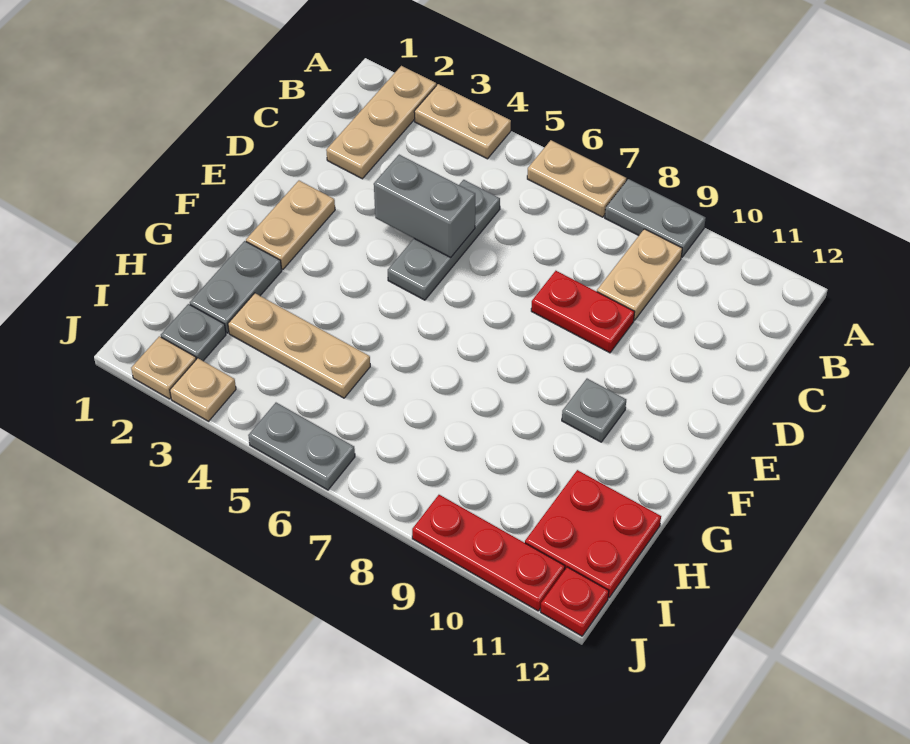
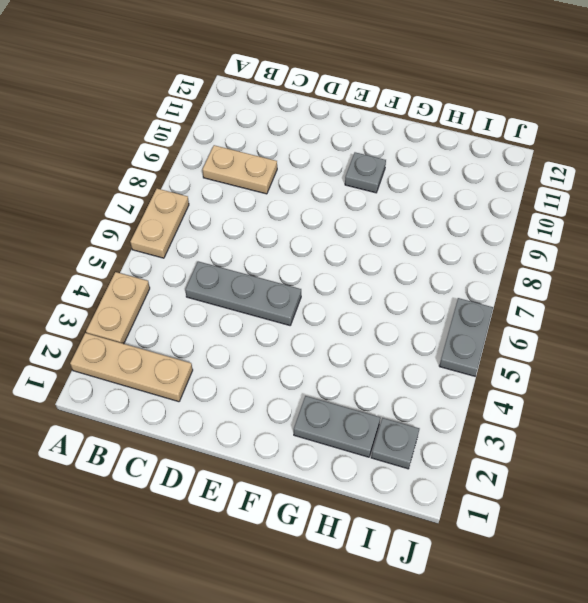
none -> grey plate A8:A9 level 1
none -> red plate D8:D9 level 1
none -> tan plate E2:F2 level 1

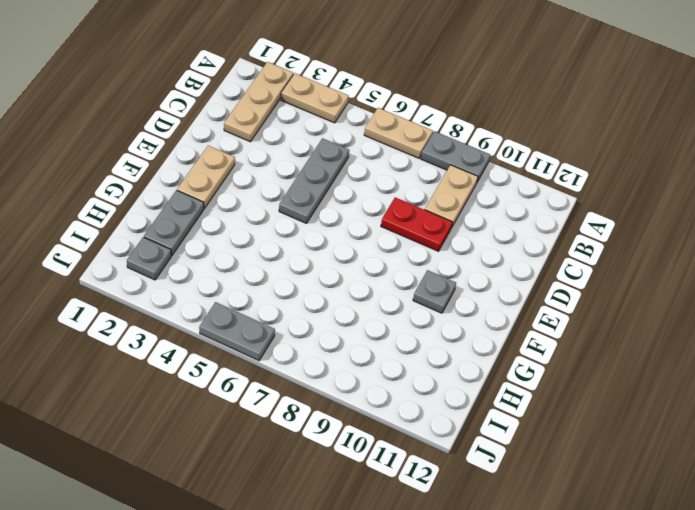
none -> tan plate H3:H5 level 1
none -> red plate H11:I12 level 1
none -> tan plate J2 level 1

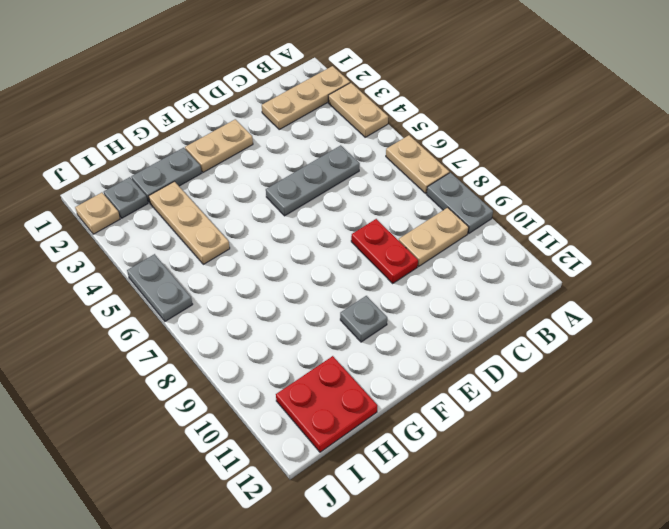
none -> tan plate J3 level 1
none -> red plate J9:J11 level 1
none -> red plate J12 level 1

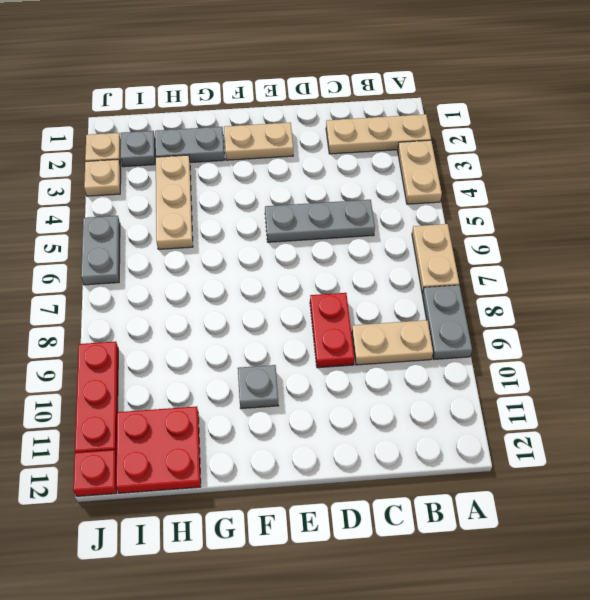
none -> grey brick D4:D5 level 2

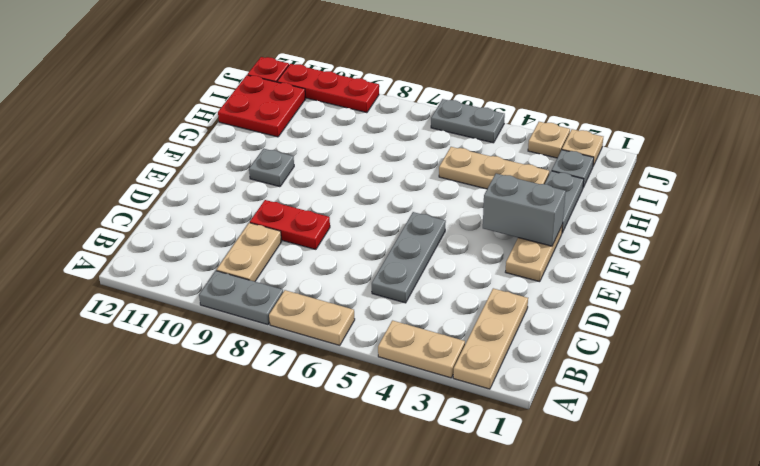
grey brick F2:F3 level 2 -> grey brick D4:D5 level 2

